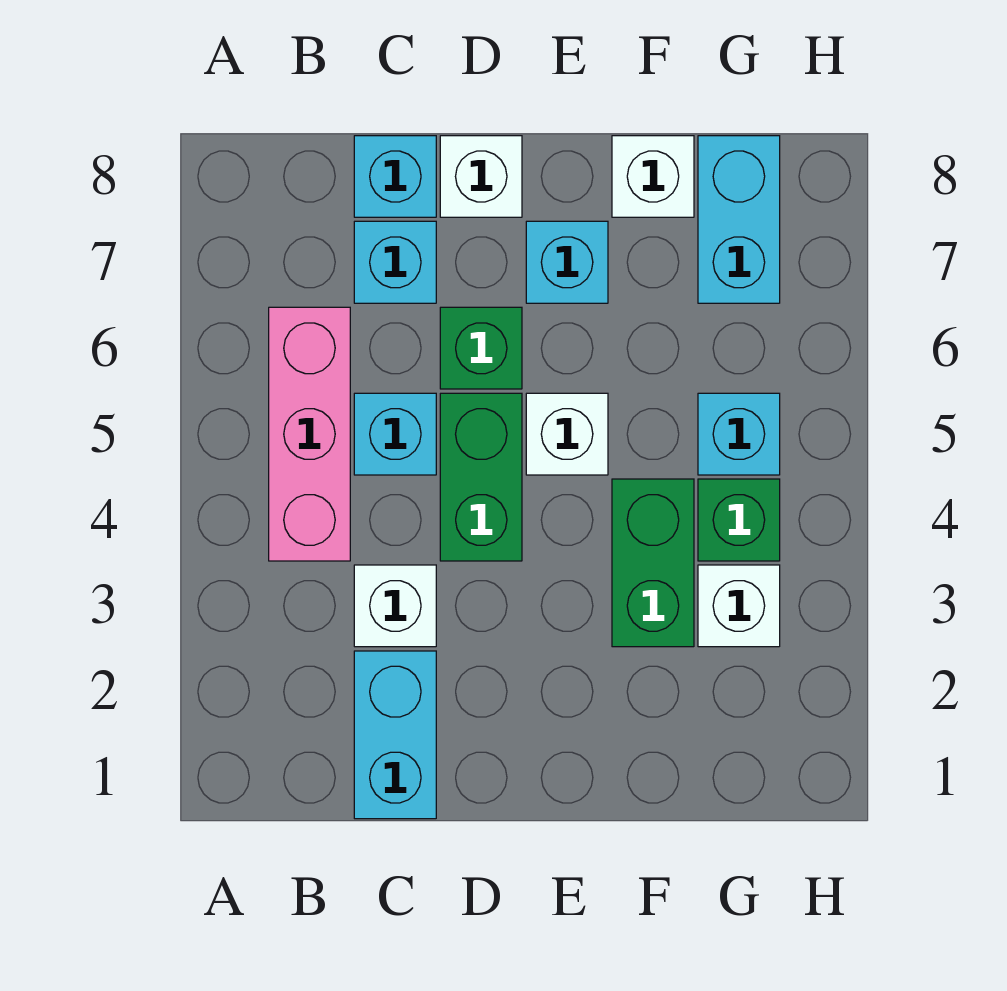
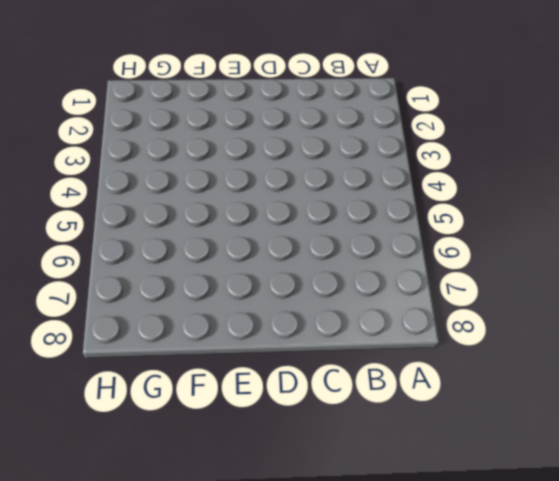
none -> pink brick B4:B6 level 1
none -> cyan brick C1:C2 level 1
none -> white brick C3 level 1

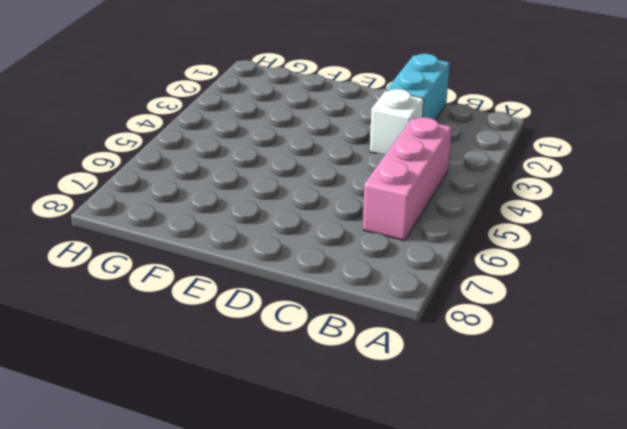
none -> cyan brick C5 level 1
none -> cyan brick C7 level 1
none -> cyan brick C8 level 1

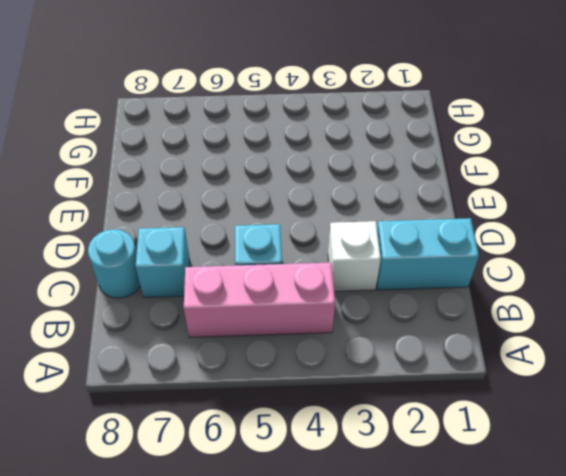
cyan round brick C8 level 1 -> cyan brick C8 level 1
none -> green brick D4:D5 level 1
none -> green brick D6 level 1
none -> white brick D8 level 1

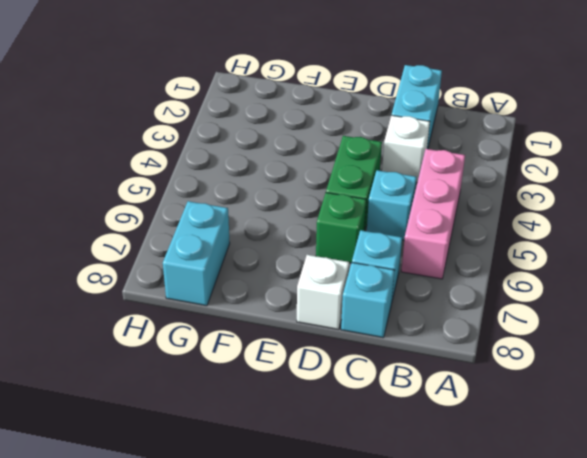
none -> white brick E5 level 1
none -> cyan brick E7 level 1
none -> green brick F3:F4 level 1

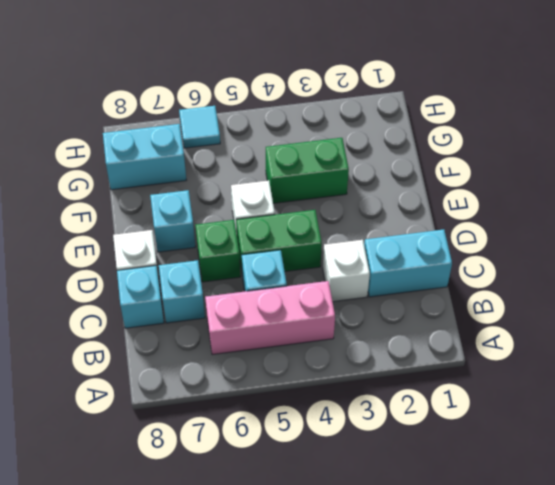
cyan tile H6 level 1 -> none
none -> white brick F8 level 1
none -> white brick G3 level 1
none -> green brick G4 level 1

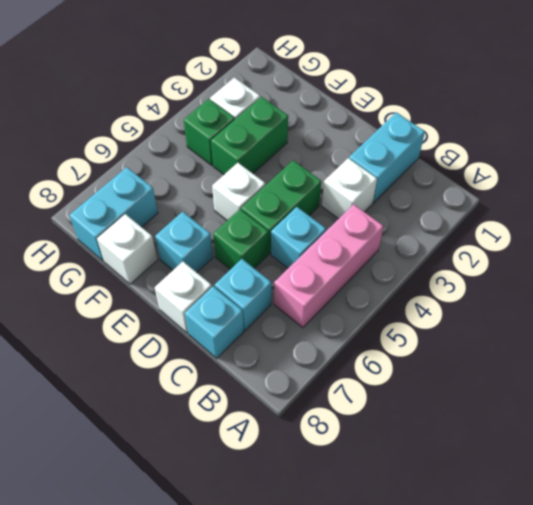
none -> cyan brick G5 level 1

